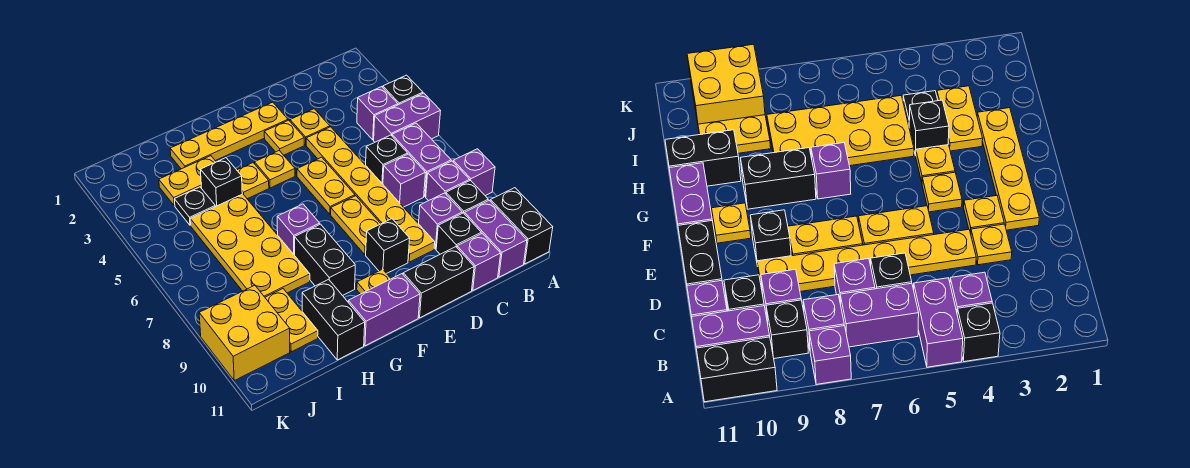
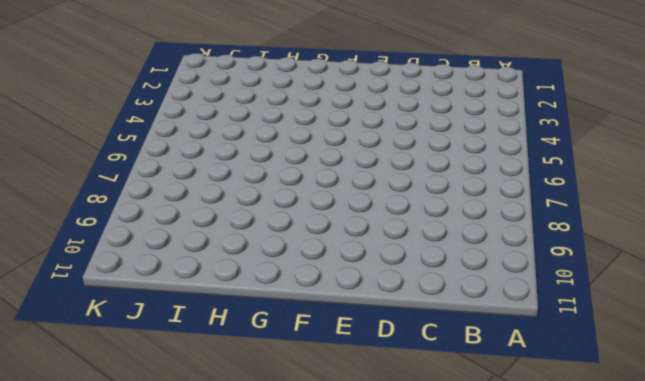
none -> black brick A4 level 1
none -> purple brick A5:B5 level 1
none -> purple brick A8 level 1
none -> black brick A10:A11 level 1

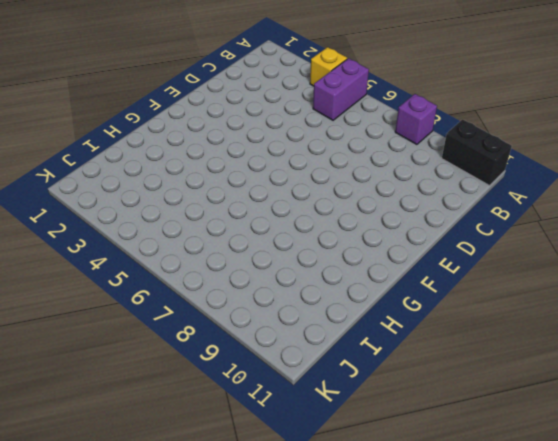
yellow brick A4 level 1 -> black brick A4 level 1
none -> purple brick B4 level 1
none -> purple brick B6:B7 level 1
none -> purple brick B8 level 1
none -> black brick B9 level 1

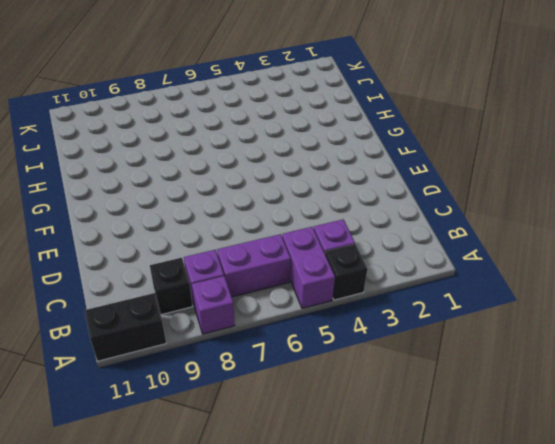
none -> purple brick B10:B11 level 1
none -> black brick C6 level 1
none -> purple brick C7 level 1
none -> purple brick C9 level 1

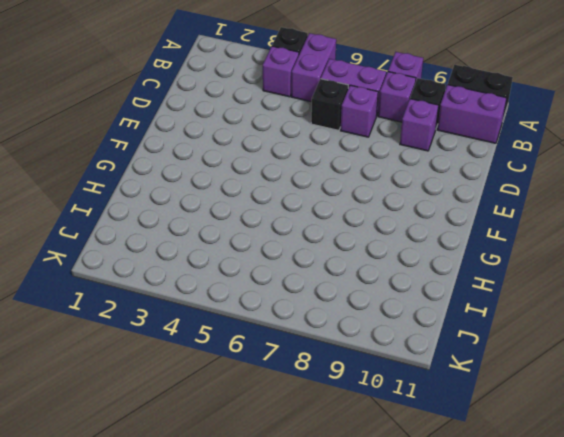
none -> black brick C10 level 1
none -> purple brick C11 level 1
none -> yellow plate D3 level 1
none -> yellow plate D4:D9 level 1

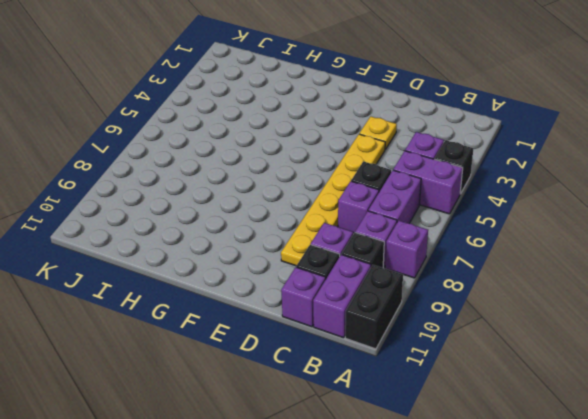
none -> black brick D11:E11 level 1
none -> yellow plate E2:H2 level 1
none -> yellow plate E3 level 1
none -> yellow plate E5:E6 level 1

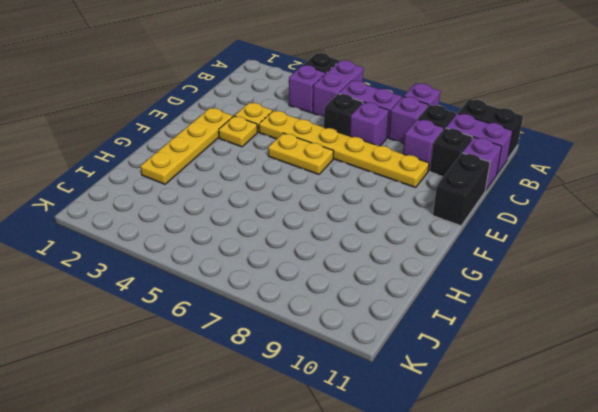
none -> yellow plate E7:E8 level 1
none -> black brick E9 level 1
none -> yellow plate F4 level 1
none -> yellow plate F10 level 1

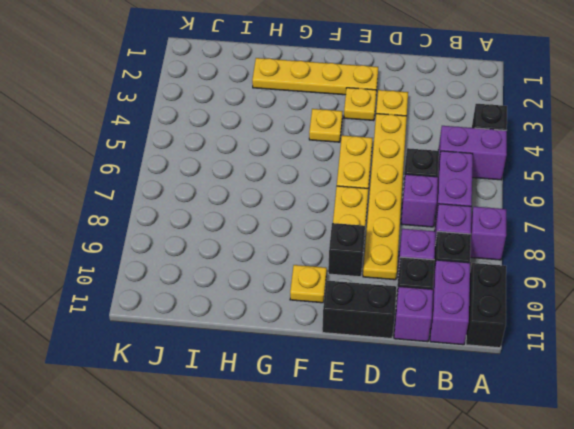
none -> purple brick B4 level 1
none -> purple brick F11:G11 level 1
none -> yellow plate G4 level 1
none -> purple brick G7 level 1

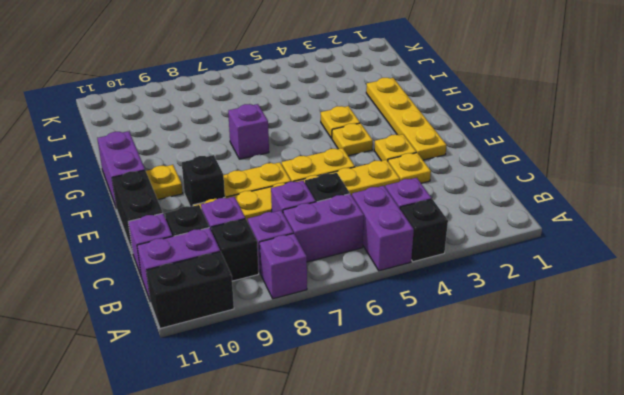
none -> black brick G8:G9 level 1
none -> yellow plate H3:I3 level 1
none -> black brick H4 level 1
none -> yellow plate H5:I8 level 1

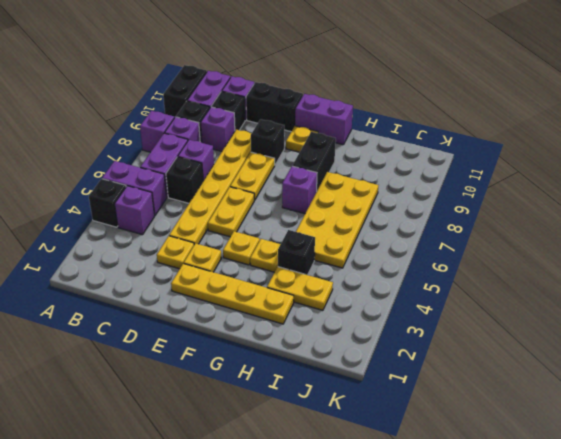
none -> black brick H10:H11 level 1
none -> black plate I4 level 1
none -> yellow plate I9:I10 level 1
none -> yellow brick J9:K10 level 1

